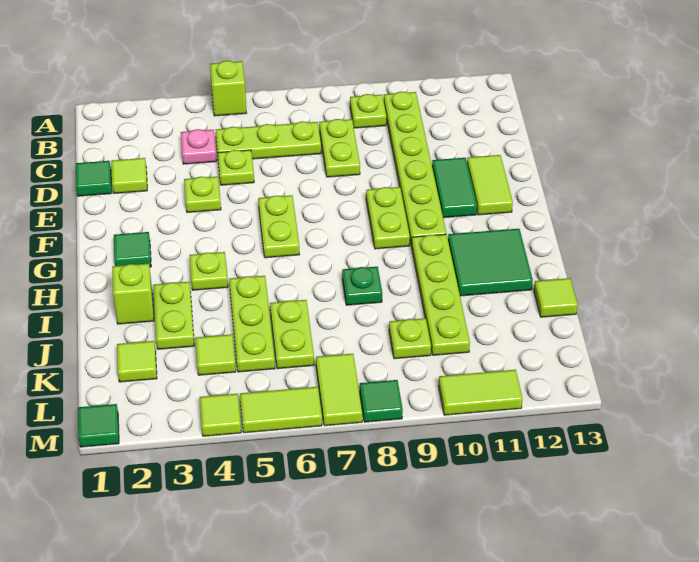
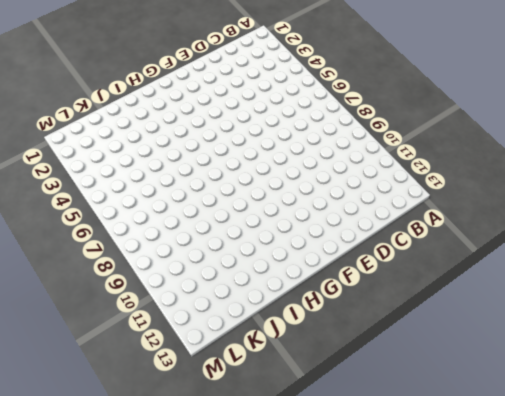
none -> lime brick A5 level 1
none -> lime plate B9 level 1
none -> lime plate B10:G10 level 1
none -> pink plate C4 level 1

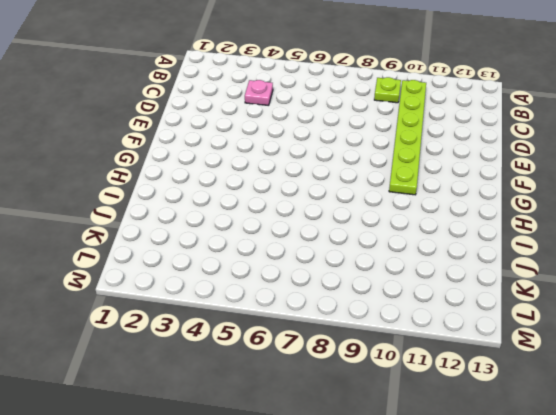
none -> lime brick A5 level 1
none -> lime plate C5:C7 level 1
none -> lime plate C8:D8 level 1
none -> green tile D1 level 1

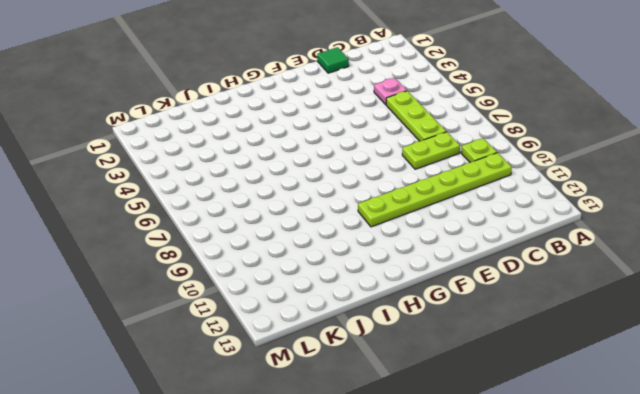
none -> lime brick A5 level 1
none -> lime tile D2 level 1
none -> lime plate D5 level 1
none -> lime plate E4 level 1

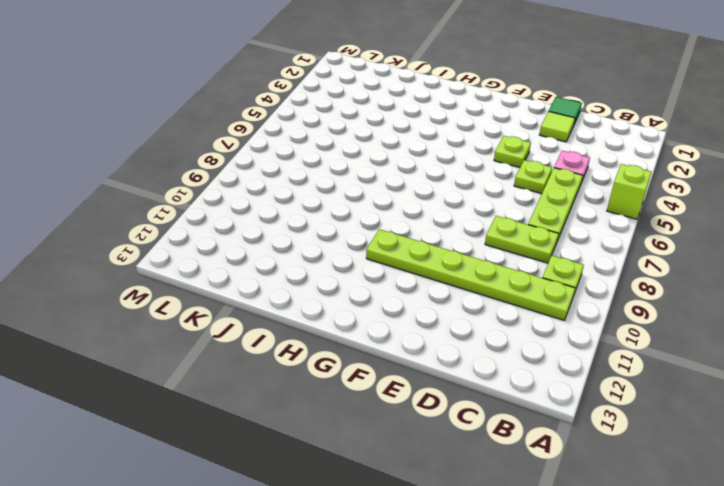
none -> green tile E11:F11 level 1
none -> lime tile E12:F12 level 1
none -> lime plate F6:G6 level 1
none -> lime plate F9:G9 level 1

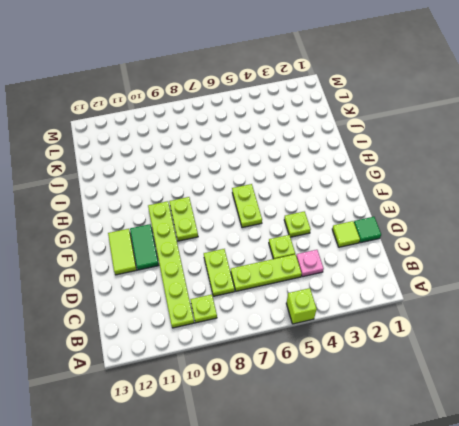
none -> green tile G2 level 1
none -> lime plate H4 level 1
none -> lime plate H10:K10 level 1
none -> green tile H11:I12 level 1

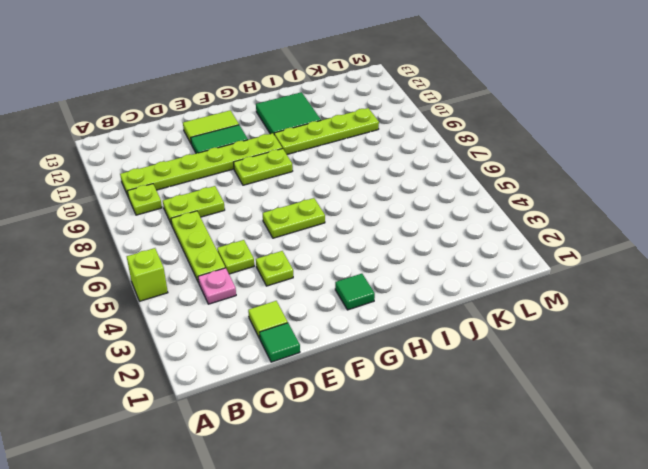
none -> lime plate H4 level 1
none -> lime brick I2 level 1
none -> lime plate I3:J3 level 1
none -> lime plate I5:K5 level 1

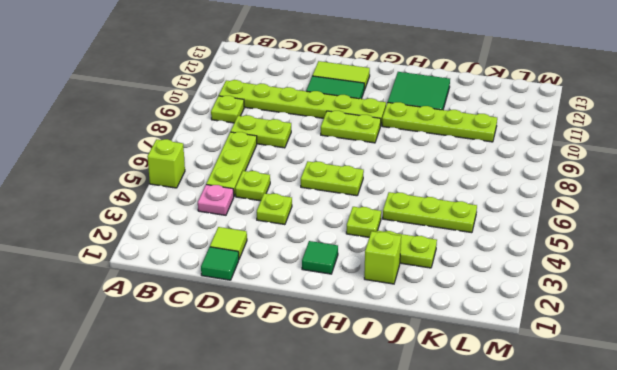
none -> green plate I8 level 1
none -> lime plate J6:K6 level 1
none -> lime tile J13 level 1
none -> lime tile K2 level 1

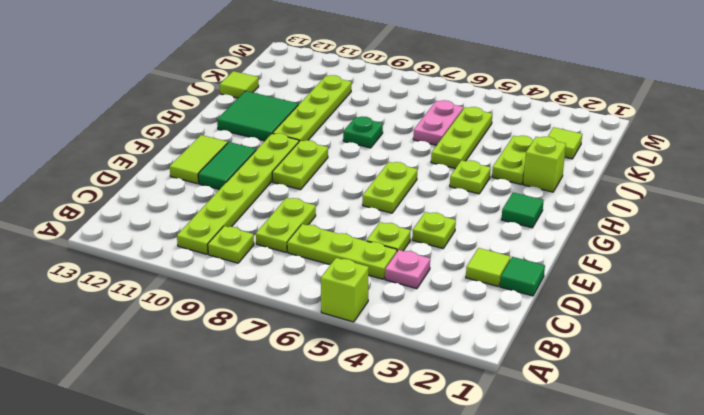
pink plate J6:K6 level 1 -> lime plate J6:K6 level 1
none -> lime tile K4 level 1
none -> lime plate K9 level 1
none -> lime tile L7:M7 level 1
none -> green tile M1 level 1

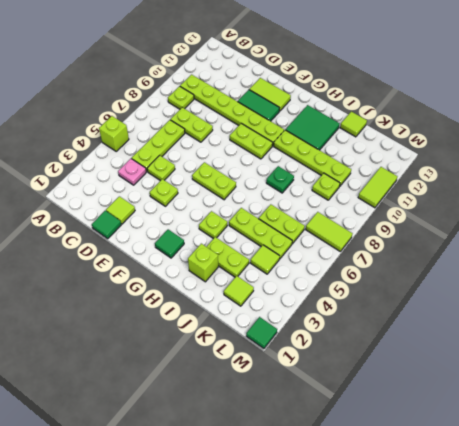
none -> lime tile M4 level 1
none -> lime tile M5:M6 level 1
none -> green tile M8 level 1

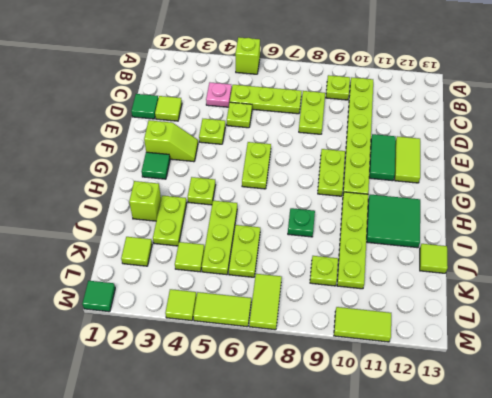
lime slope F2:F3 level 1 top 2 -> none
none -> green tile M8 level 1

